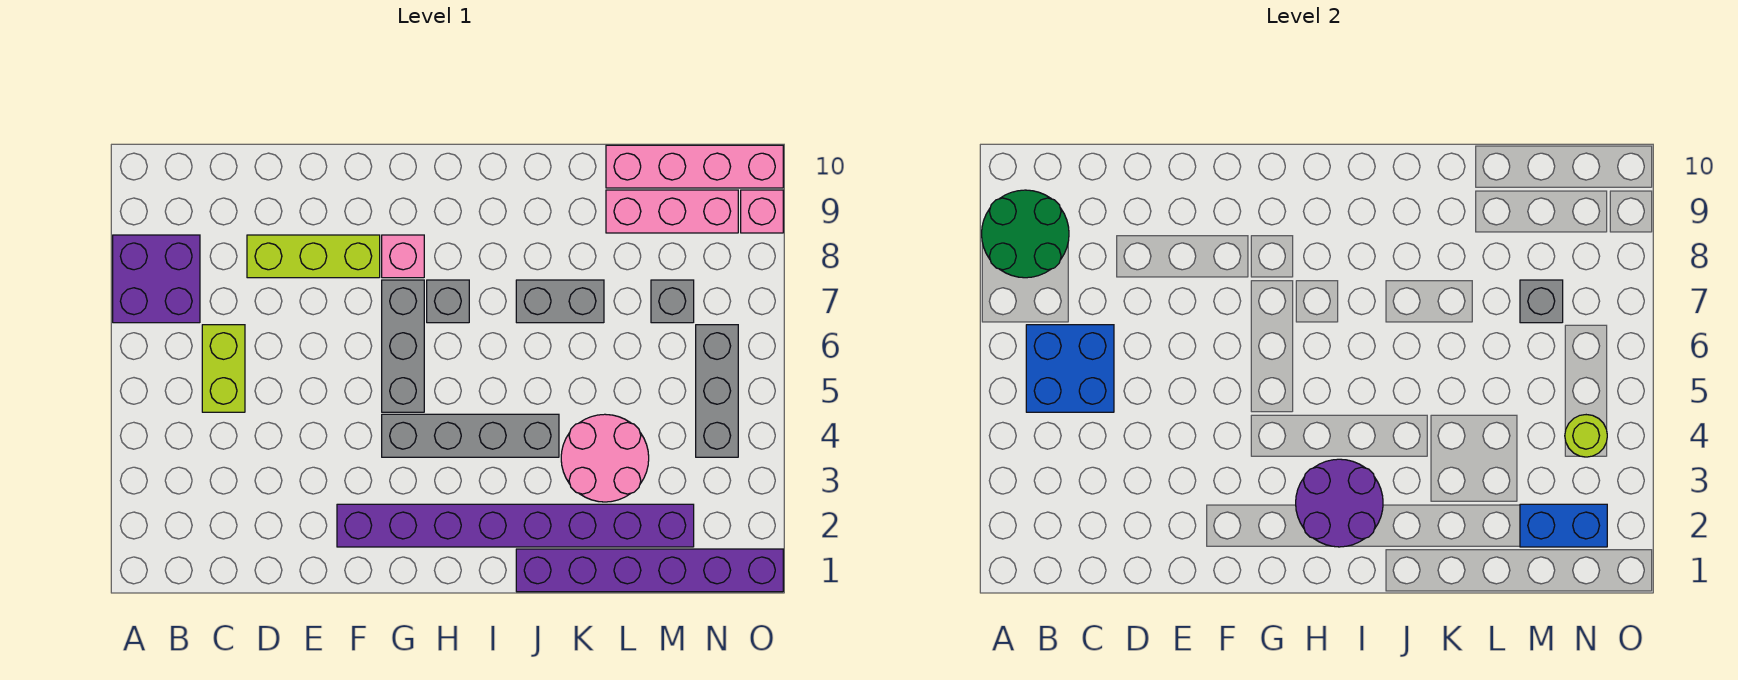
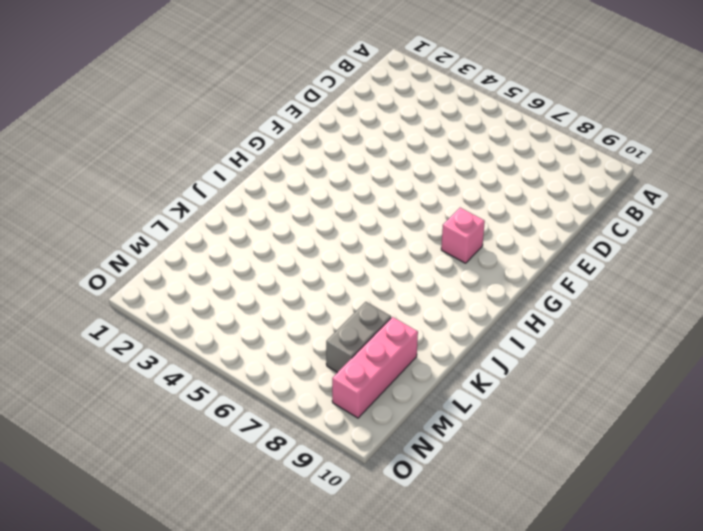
grey brick L8:M8 level 1 -> grey brick J7:K7 level 1
none -> purple brick A7:B8 level 1
none -> lime brick C5:C6 level 1
none -> lime brick D8:F8 level 1

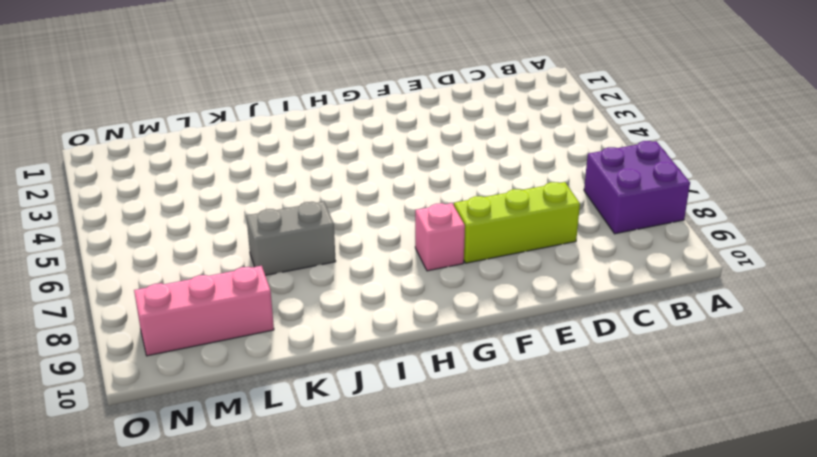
none -> lime brick C5:C6 level 1
none -> purple brick F2:M2 level 1
none -> grey brick G4:J4 level 1

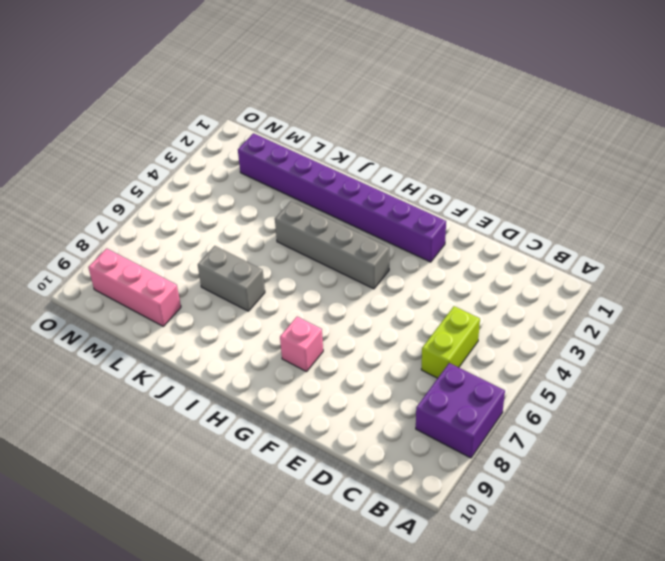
none -> lime brick D8:F8 level 1
none -> grey brick G5:G7 level 1
none -> grey brick H7 level 1

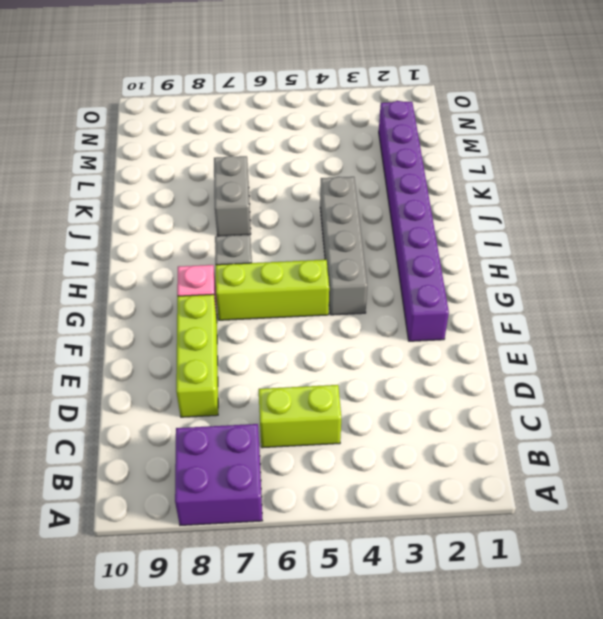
lime brick G5:G7 level 1 -> grey brick G5:G7 level 1
none -> purple brick J1:O1 level 1
none -> pink round brick K3:L4 level 1
none -> pink brick L9:N9 level 1

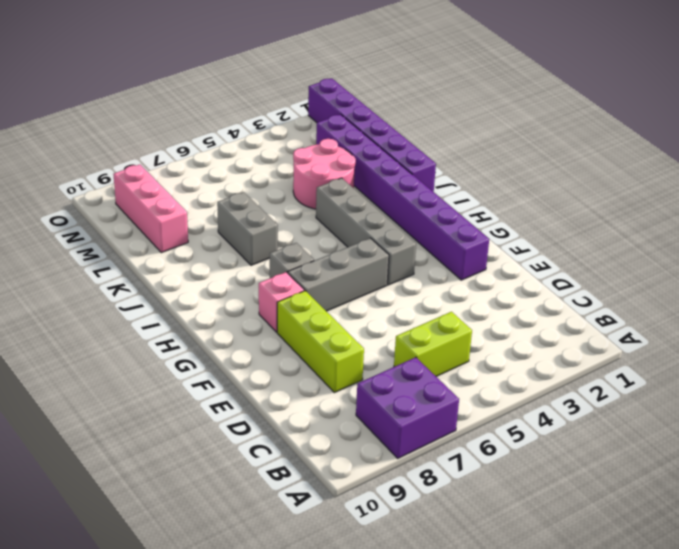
none -> pink brick L10:O10 level 1
none -> grey brick M7 level 1
none -> grey brick N4:N6 level 1

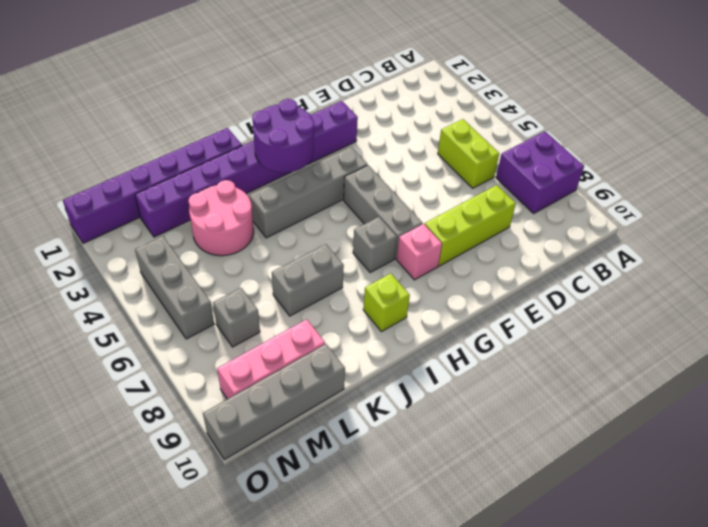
lime brick I9 level 1 -> none
grey brick L10:O10 level 1 -> pink brick L10:O10 level 1
none -> pink brick O9 level 1
none -> green round brick A8:B9 level 2
none -> blue brick B5:C6 level 2

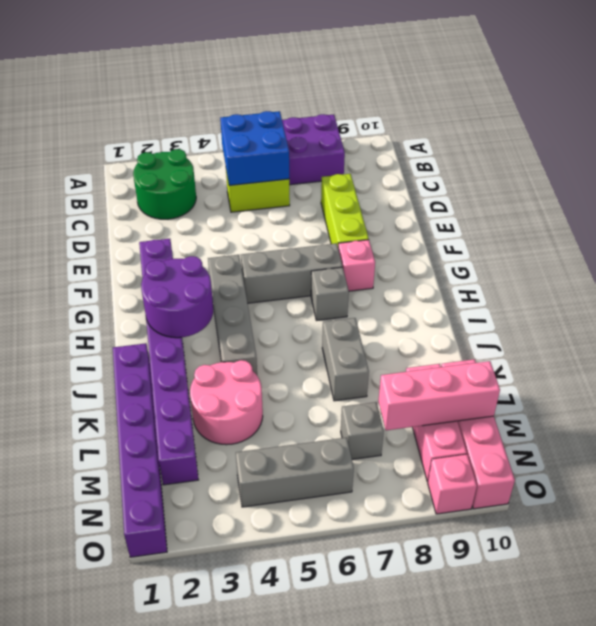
green round brick B2:C3 level 1 -> green round brick A8:B9 level 2
pink brick M8:M10 level 2 -> none
none -> blue brick M2:N2 level 2
none -> grey brick M7 level 2
none -> lime round brick N4 level 2

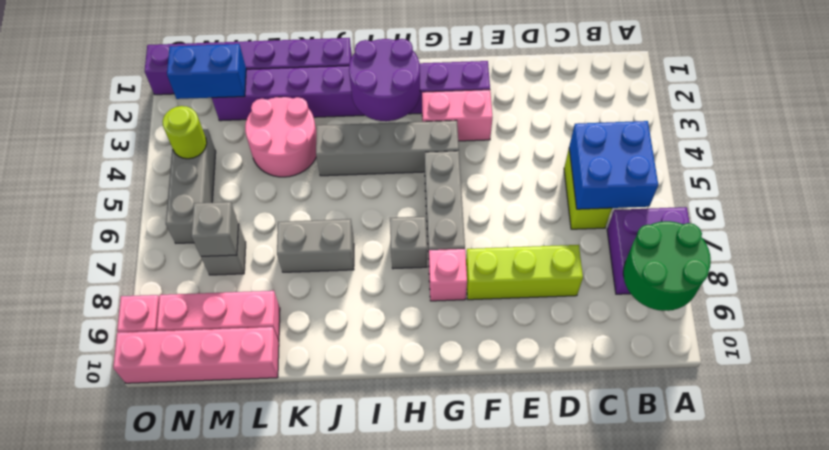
pink brick F3:G3 level 1 -> none

